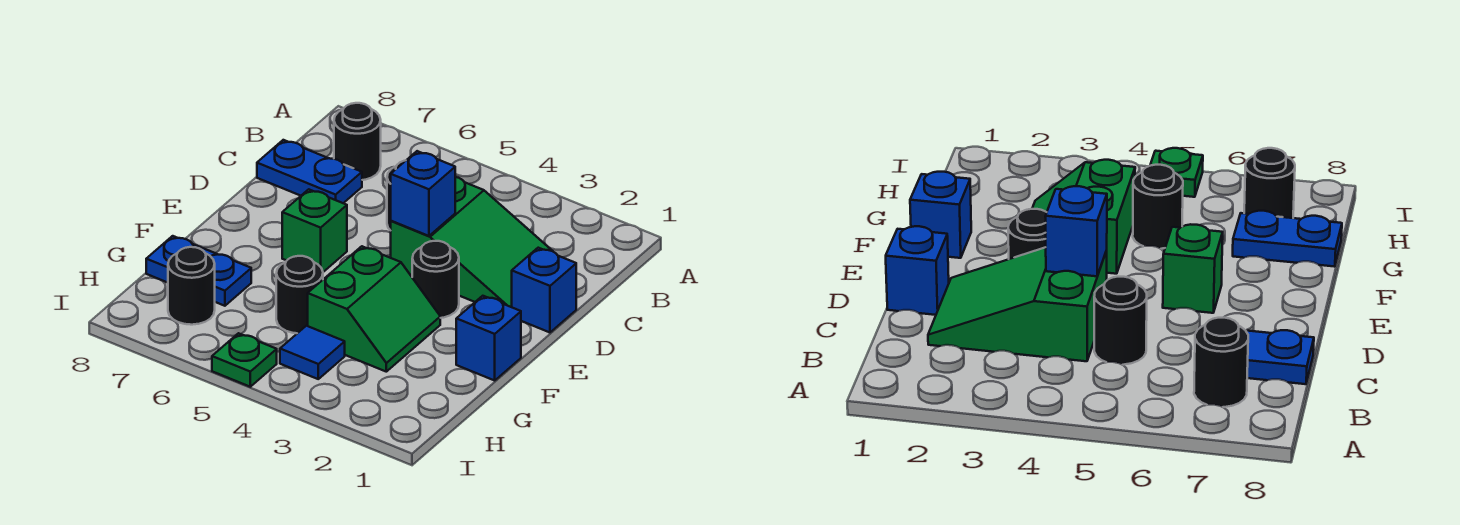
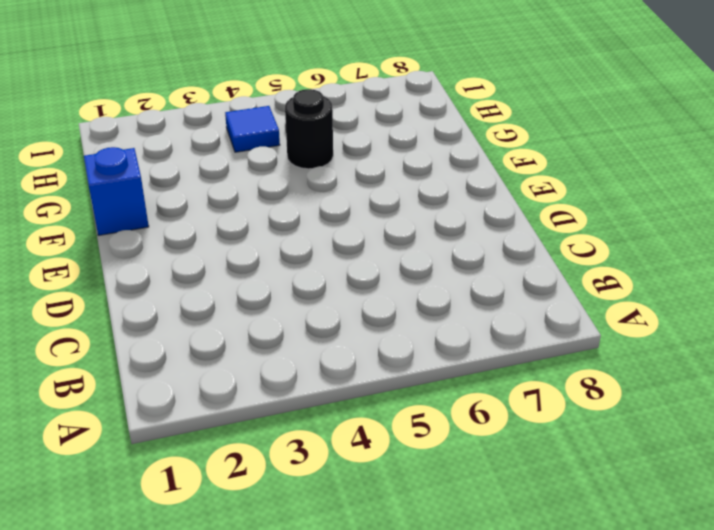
none -> black round brick B7 level 1
none -> green slope C2:D4 level 1 top 4
none -> black round brick C5 level 1

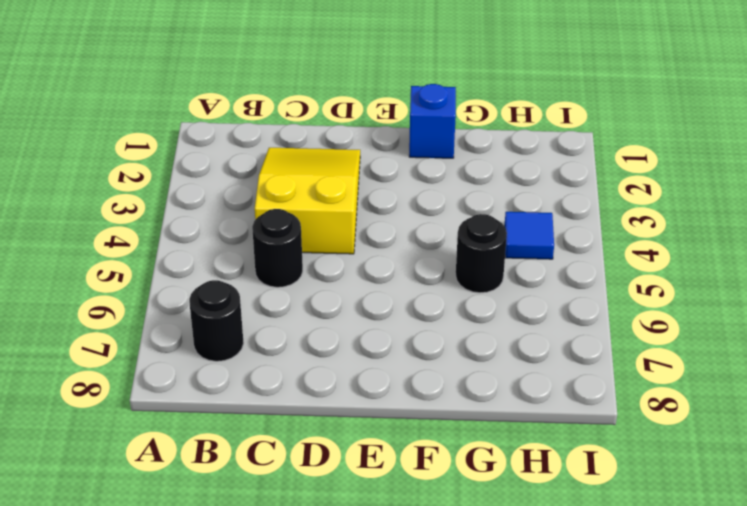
yellow slope C2:D4 level 1 top 4 -> green slope C2:D4 level 1 top 4
none -> blue plate C7:C8 level 1
none -> blue brick D1 level 1
none -> black round brick E3 level 1

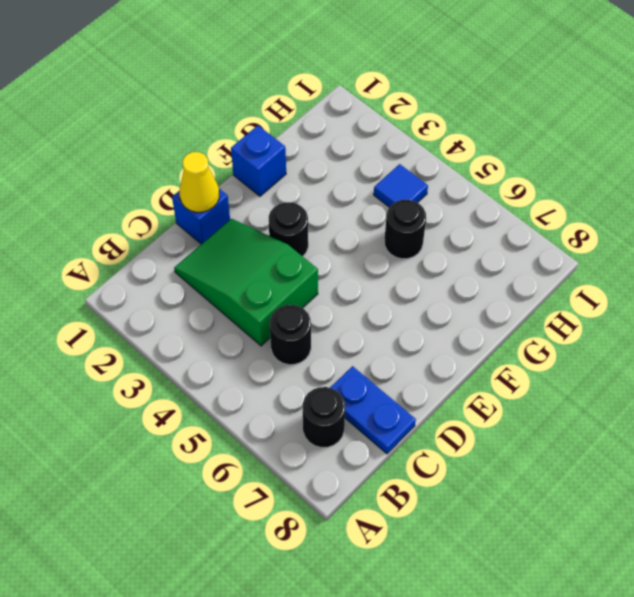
yellow cone D1 level 2 -> none
none -> green brick E6 level 1
none -> green slope F3:G4 level 1 top 4
none -> blue plate G7:G8 level 1

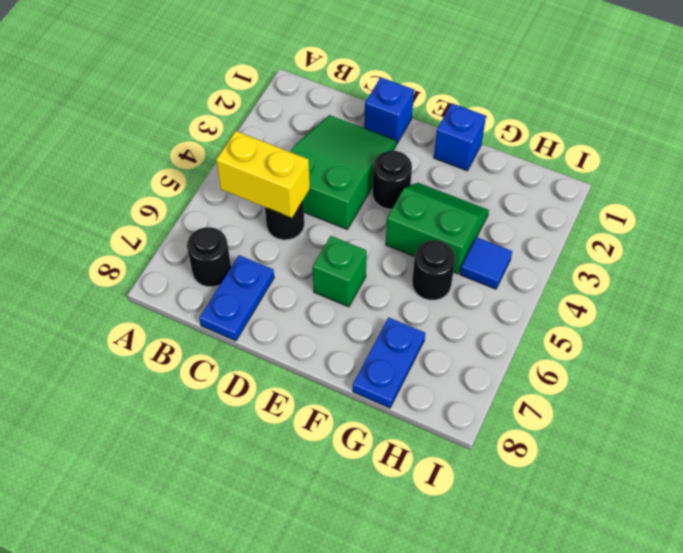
yellow brick B5:C5 level 2 -> none
none -> black round brick H7 level 1
none -> green plate I5 level 1
none -> blue brick D4 level 2

